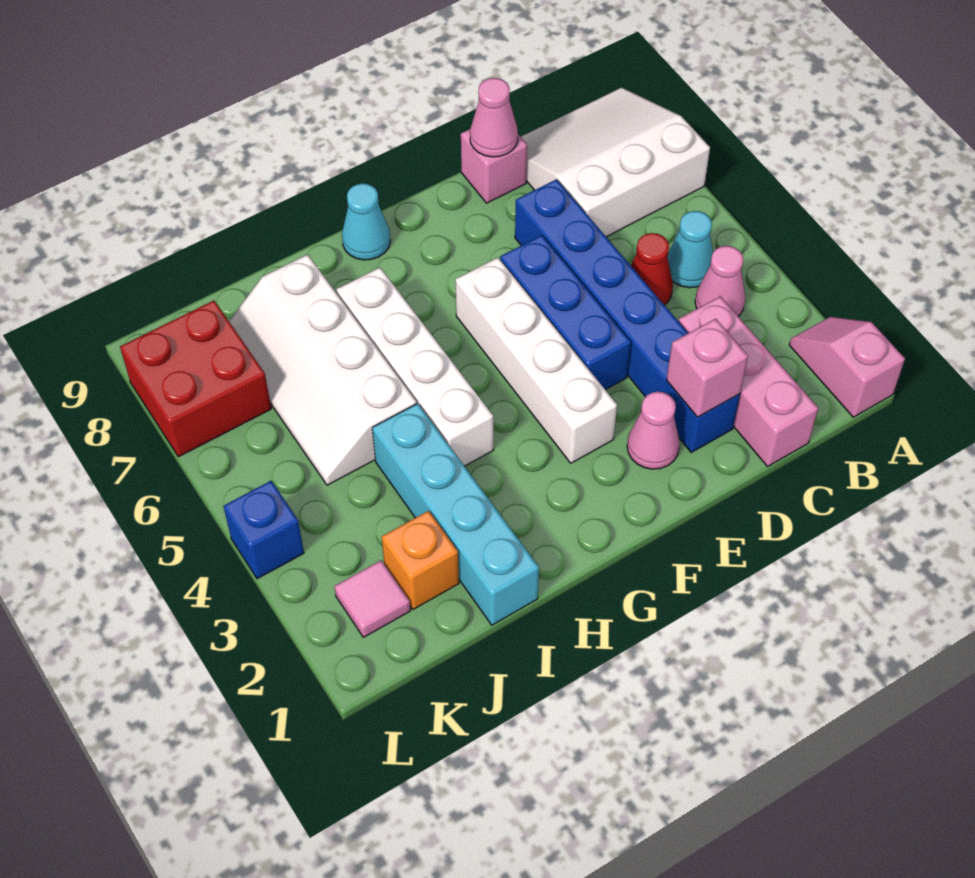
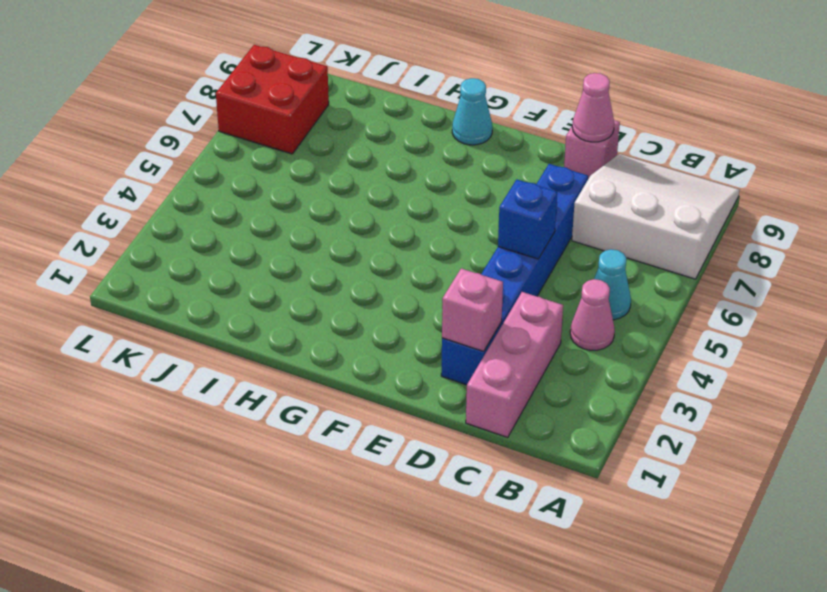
blue brick D5 level 2 -> blue brick L4 level 1
none -> pink slope A1:A2 level 1 top 1
none -> red cone C5 level 1
none -> pink cone E2 level 1

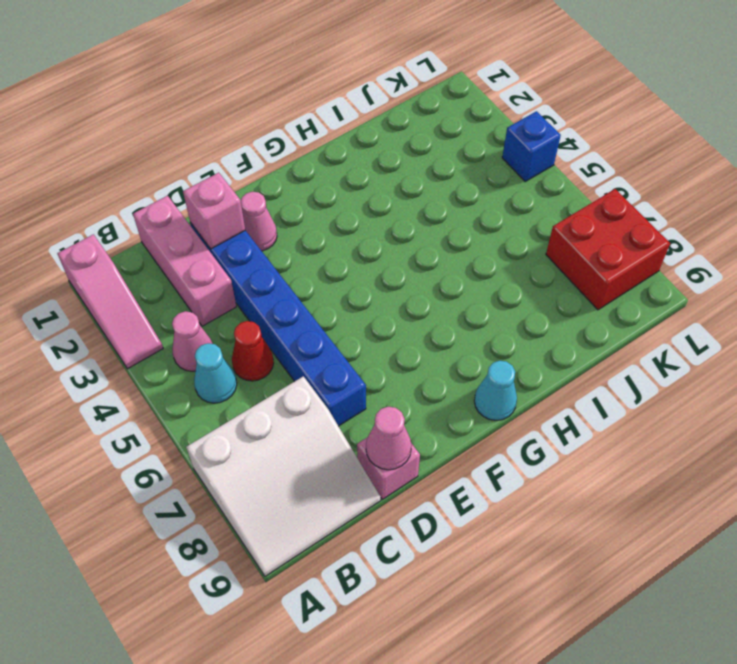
pink slope A1:A3 level 1 top 1 -> pink slope A1:A2 level 1 top 1
none -> blue brick E4:E6 level 1
none -> white brick F3:F6 level 1
none -> white brick H4:H7 level 1

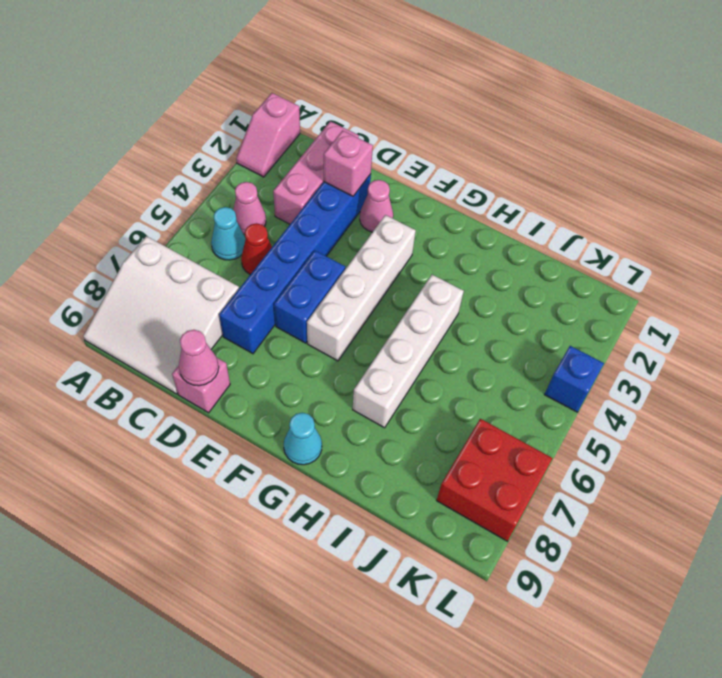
blue brick E5:E6 level 1 -> blue brick E4:E6 level 1
none -> cyan brick I1:I4 level 1
none -> white slope I5:J8 level 1 top I
none -> orange brick J2 level 1

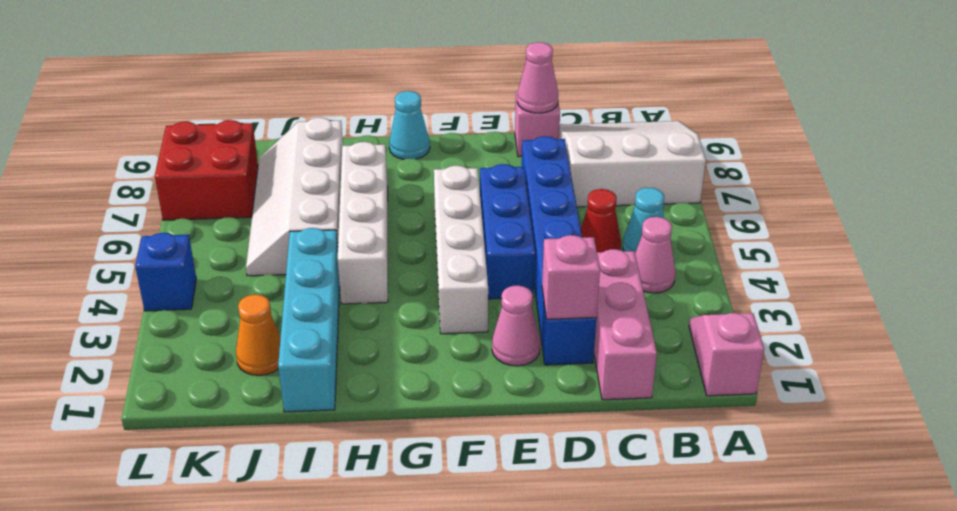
orange cone J2 level 1 -> orange brick J2 level 1
none -> pink tile K2 level 1

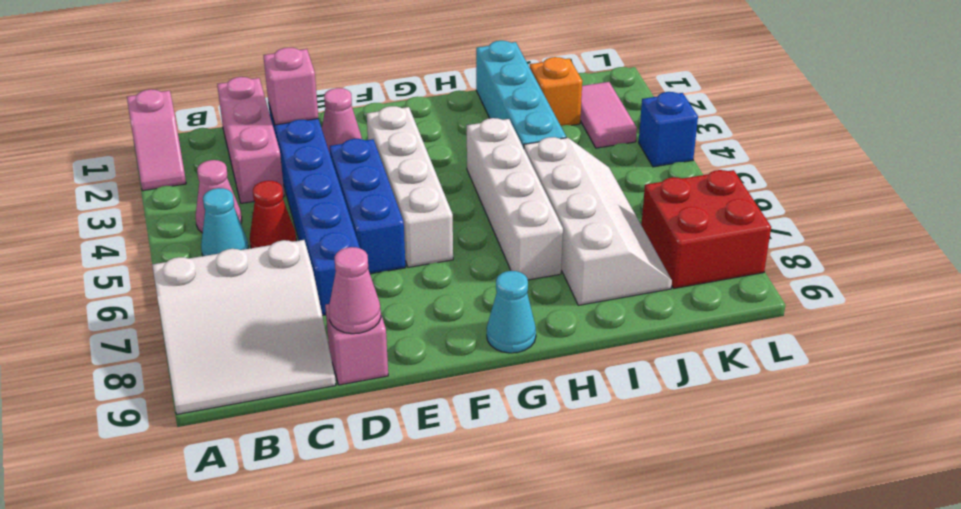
pink tile K2:K3 level 1 -> pink tile K2 level 1

